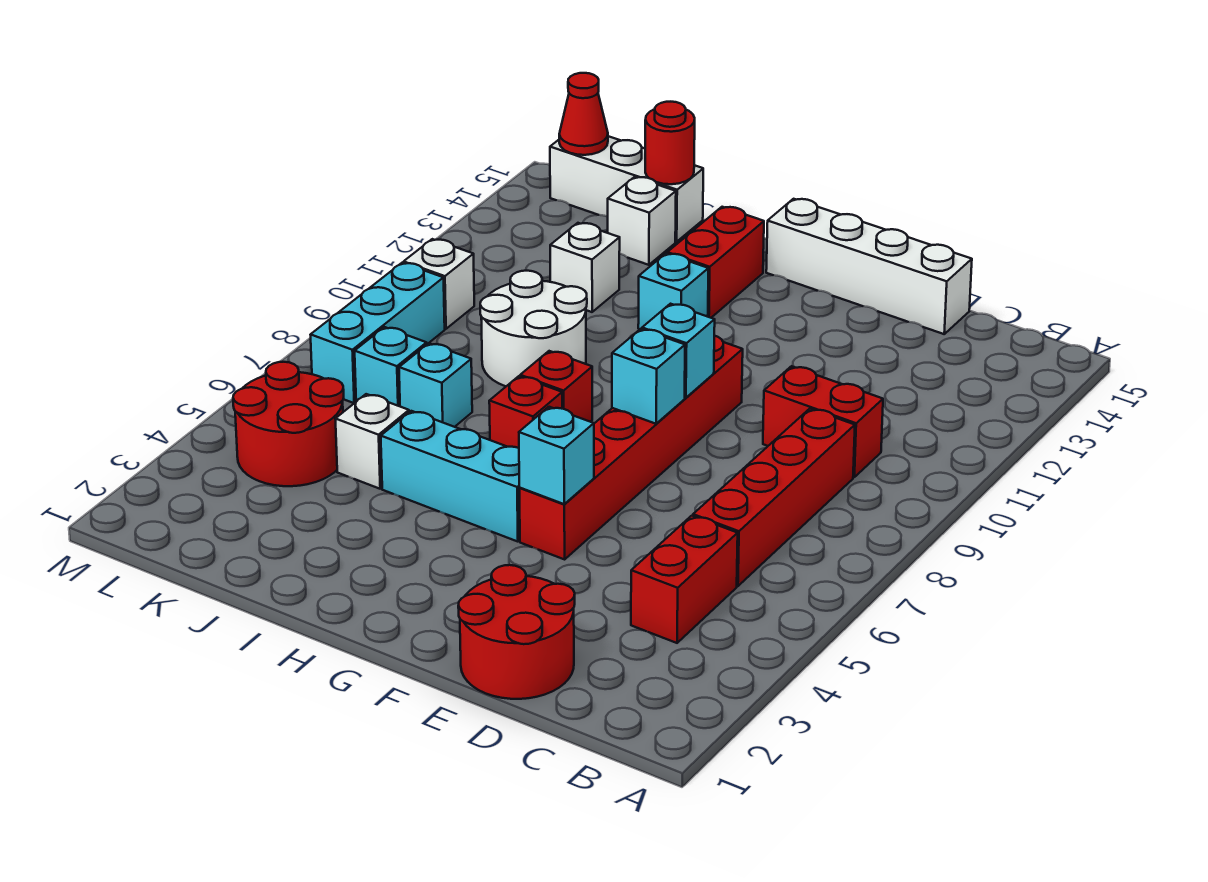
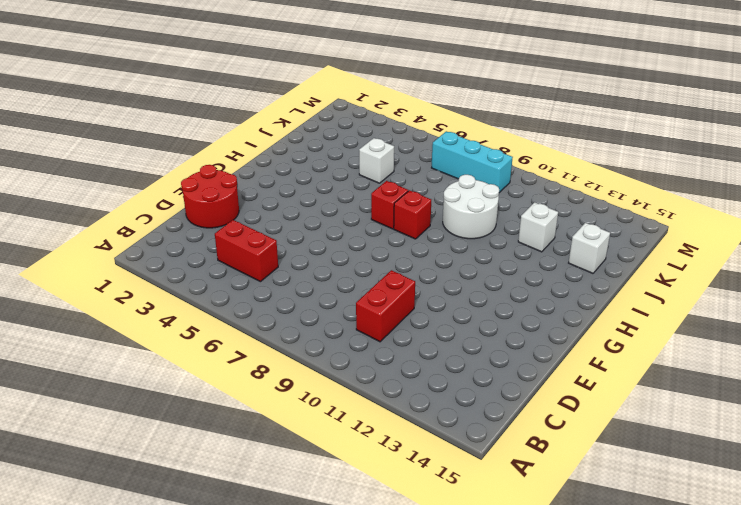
none -> red brick C6:C9 level 1
none -> white brick D15:G15 level 1
none -> red brick F5:F10 level 1

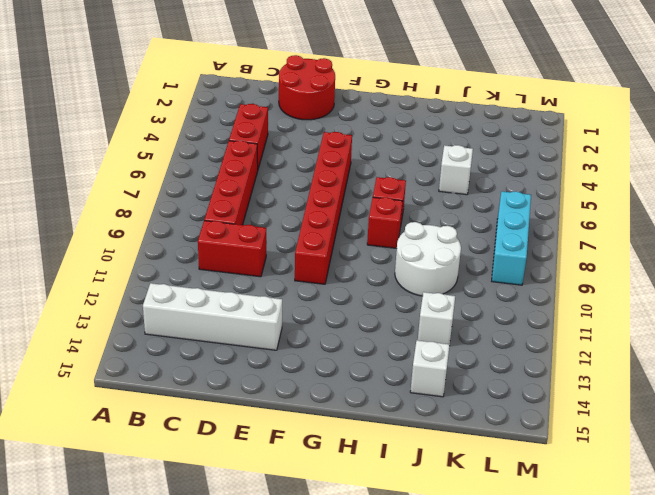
white brick B13:E13 level 1 -> white brick D15:G15 level 1
none -> cyan brick G5:I5 level 1
none -> cyan brick H12 level 1
none -> red brick H13:H14 level 1

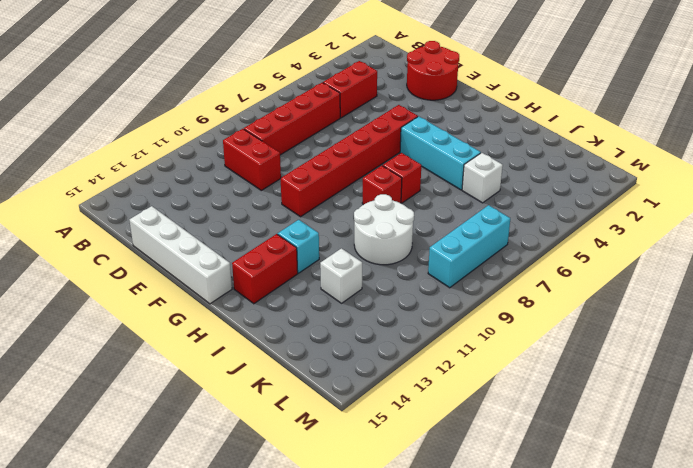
none -> cyan brick J7 level 1
none -> white brick J14 level 1
none -> white brick J15:L15 level 1

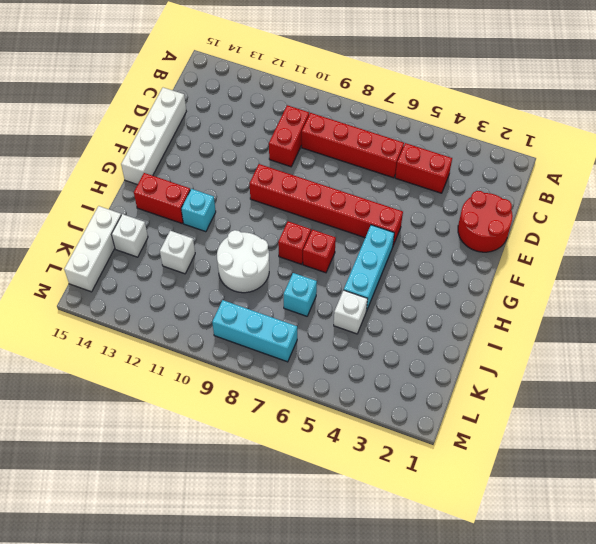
none -> red round brick K4:L5 level 1
none -> cyan brick K7 level 1
none -> white brick L10 level 1

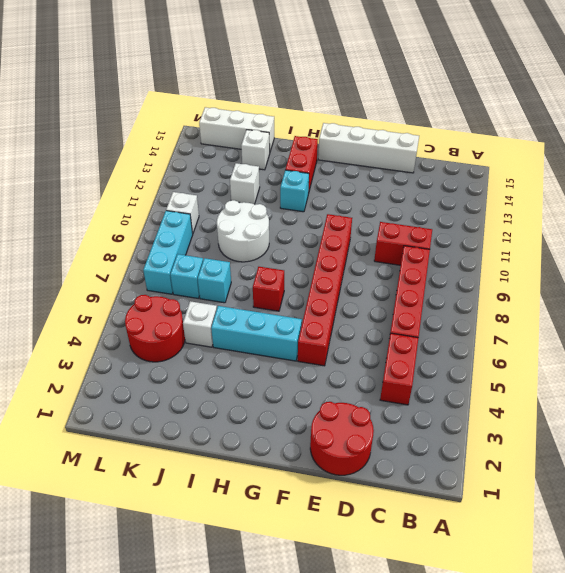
none -> red brick H8 level 1
none -> cyan brick F5 level 2
none -> cyan brick F8 level 2

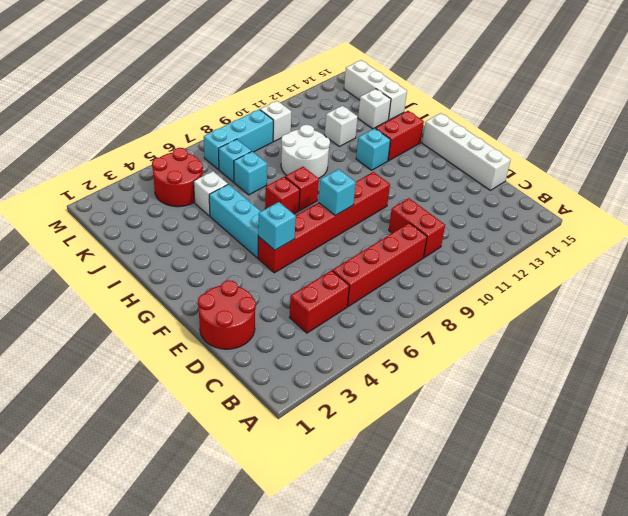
none -> cyan brick F9 level 2
none -> red round brick J15 level 2
none -> red cone L15 level 2

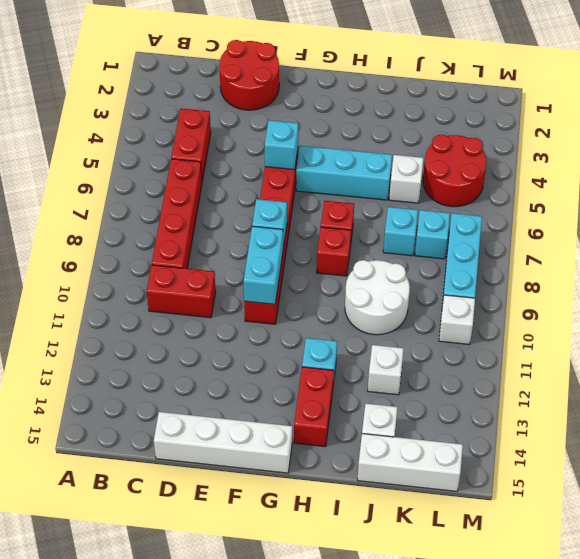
cyan brick F9:F10 level 2 -> cyan brick F9 level 2
none -> red round brick J15 level 2
none -> red cone L15 level 2

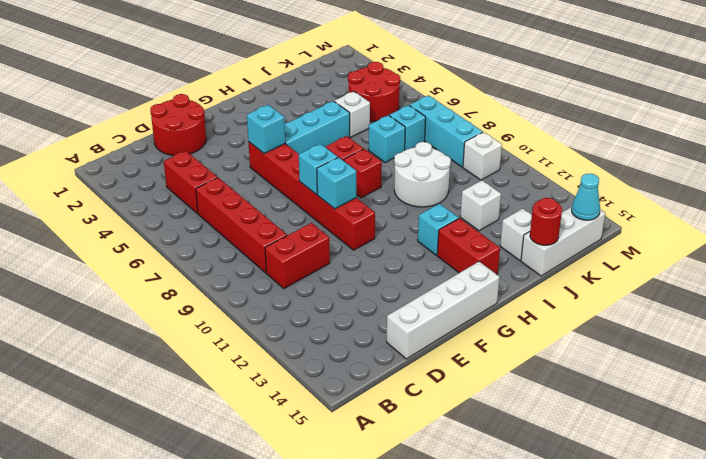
cyan cone L15 level 2 -> red cone L15 level 2

